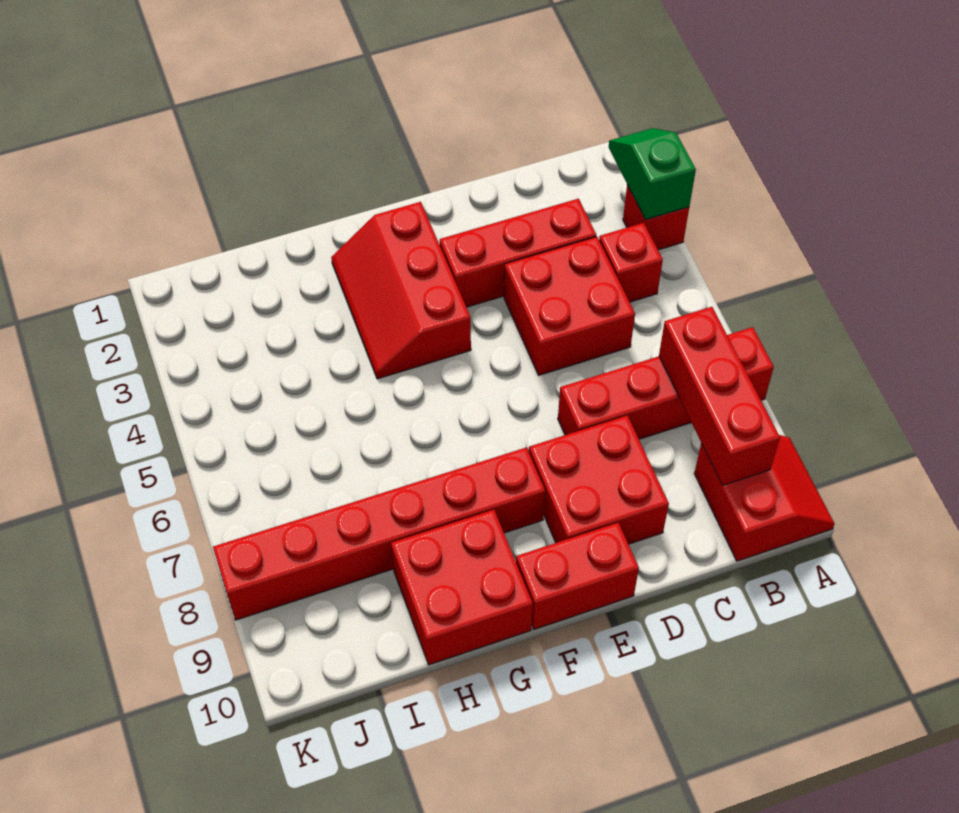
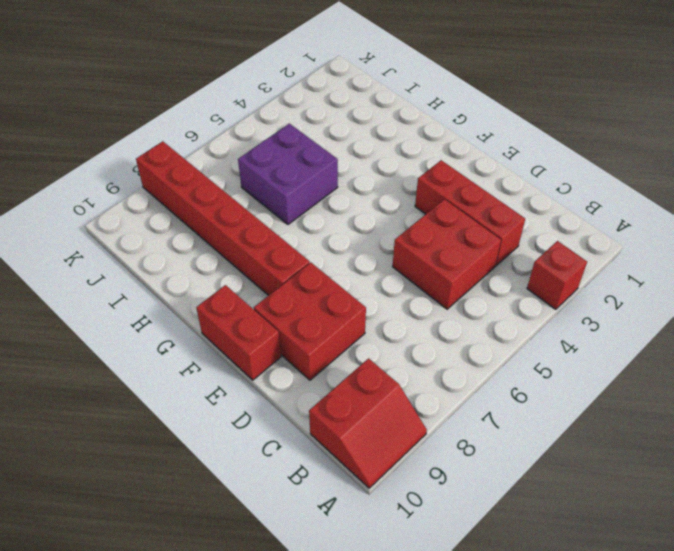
purple brick H5:I6 level 1 -> none
none -> red brick A7:D7 level 1
none -> red brick B4 level 1
none -> red slope F2:G4 level 1 top F

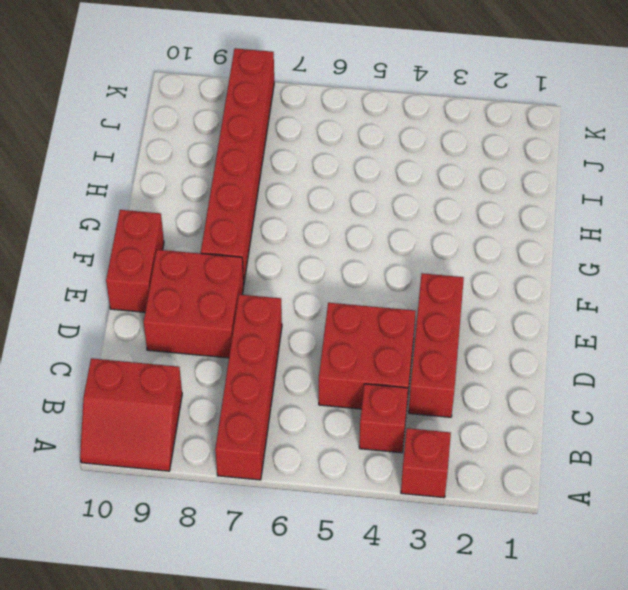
none -> red slope F2:G4 level 1 top F
none -> red brick G9:H10 level 1
none -> green slope A2:A3 level 2 top 3

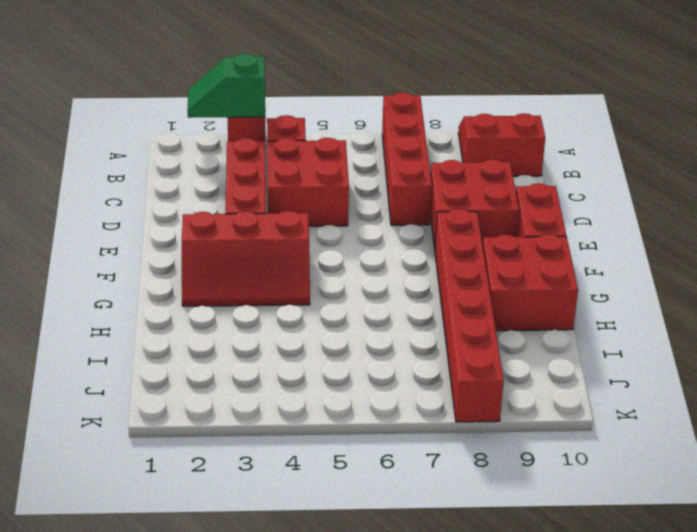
none -> red brick B7:B9 level 2

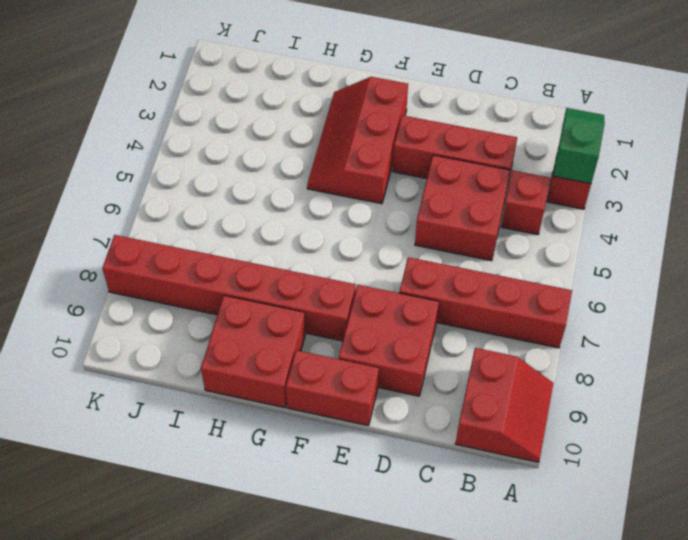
none -> red brick B7:B9 level 2

